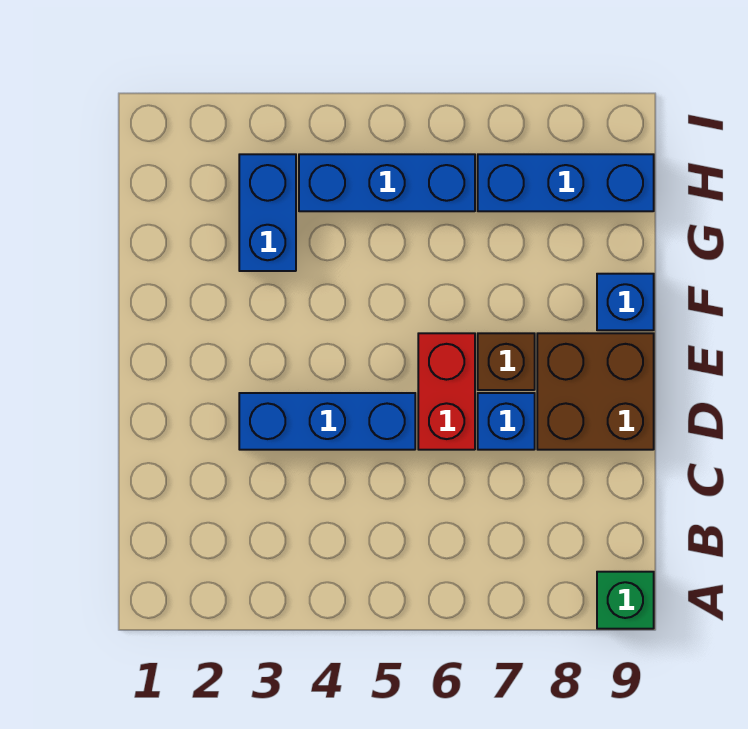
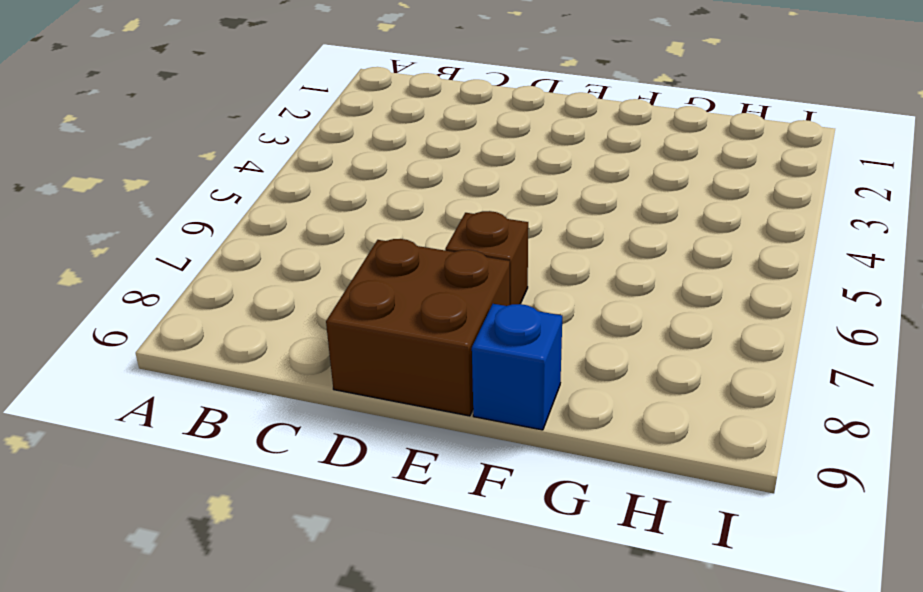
none -> green brick A9 level 1
none -> blue brick D3:D5 level 1

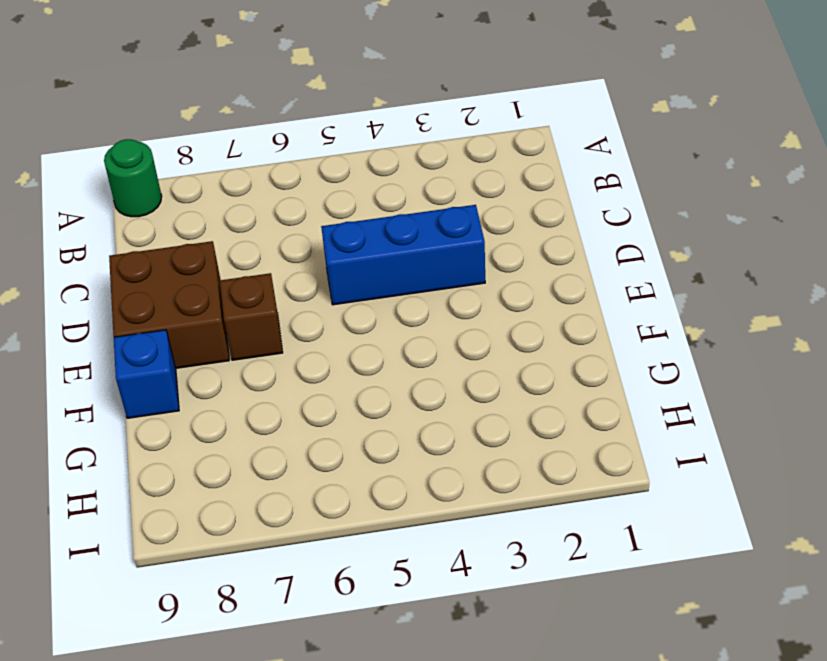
green round brick A9 level 1 -> green brick A9 level 1
none -> red brick D6:E6 level 1
none -> blue brick D7 level 1

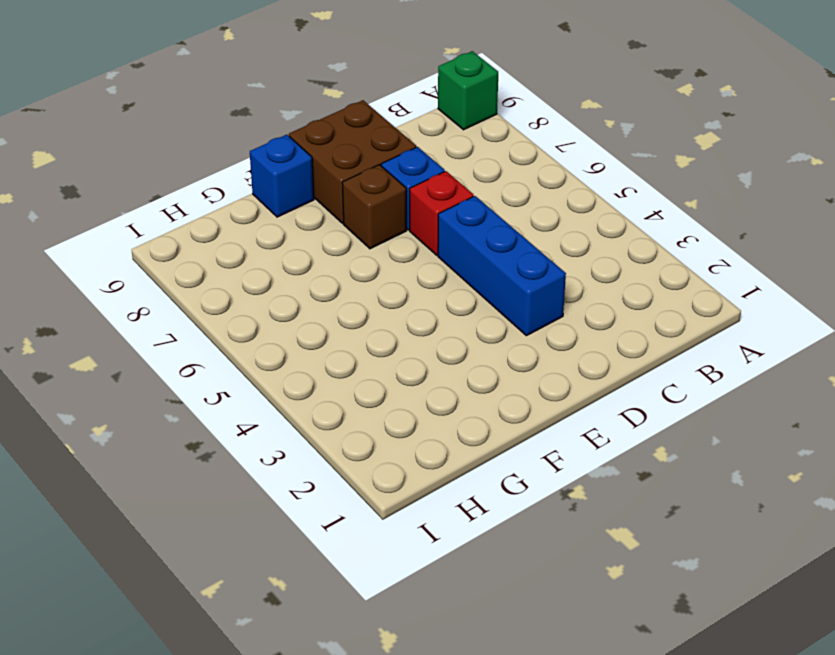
red brick D6 level 1 -> red brick D6:E6 level 1
none -> blue brick G3:H3 level 1
none -> blue brick H4:H6 level 1

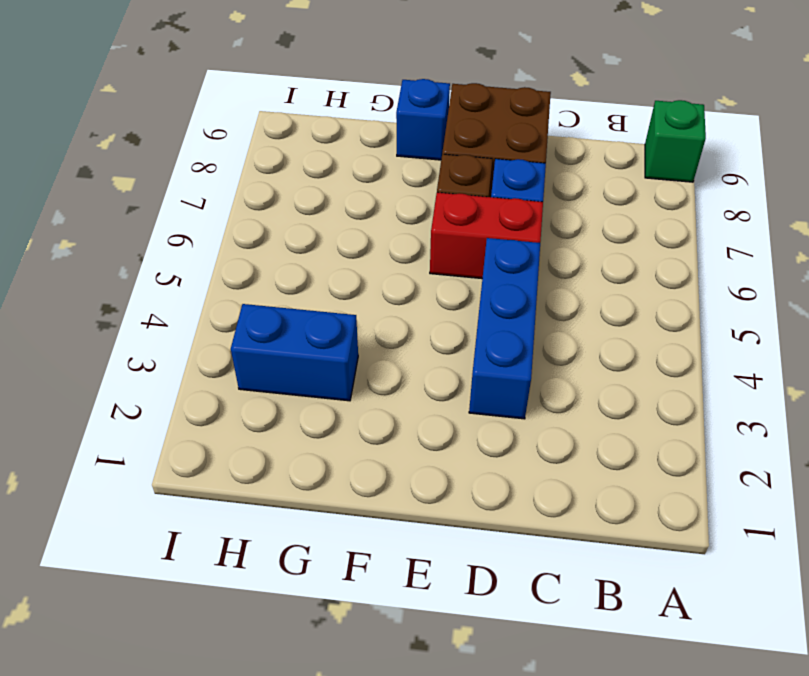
none -> blue brick H4:H6 level 1
none -> blue brick H7:H9 level 1

